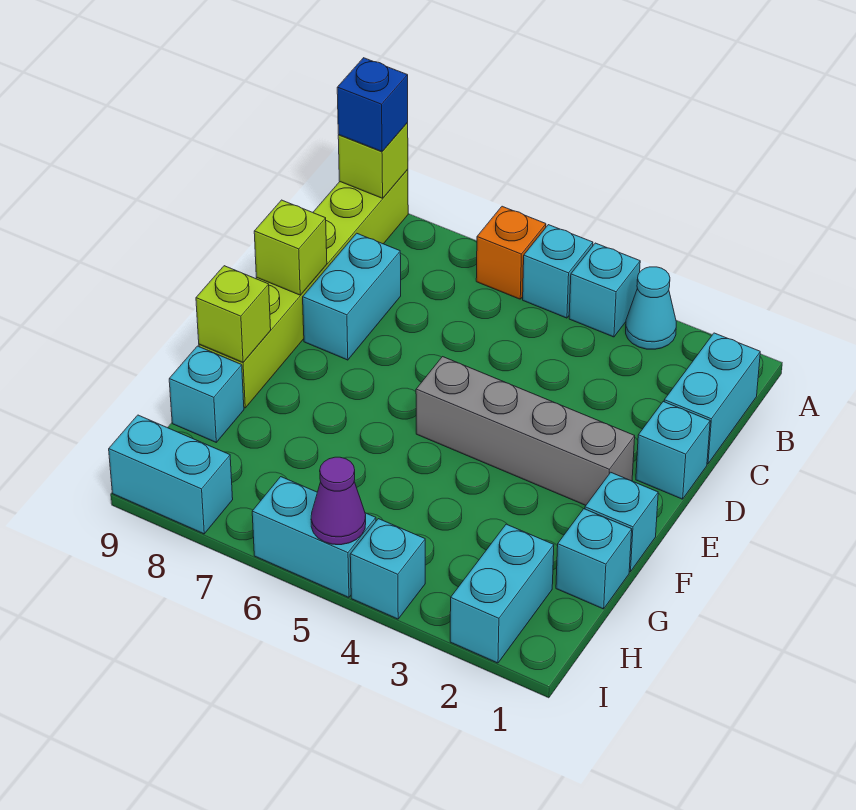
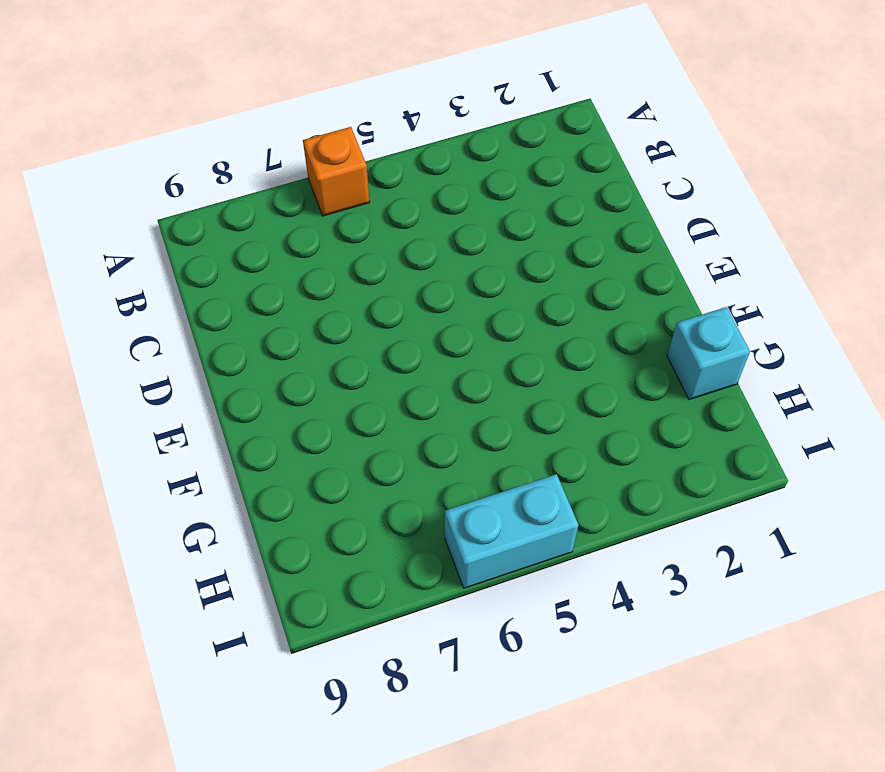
none -> cyan cone A3 level 1
none -> cyan brick A4 level 1
none -> cyan brick A5 level 1

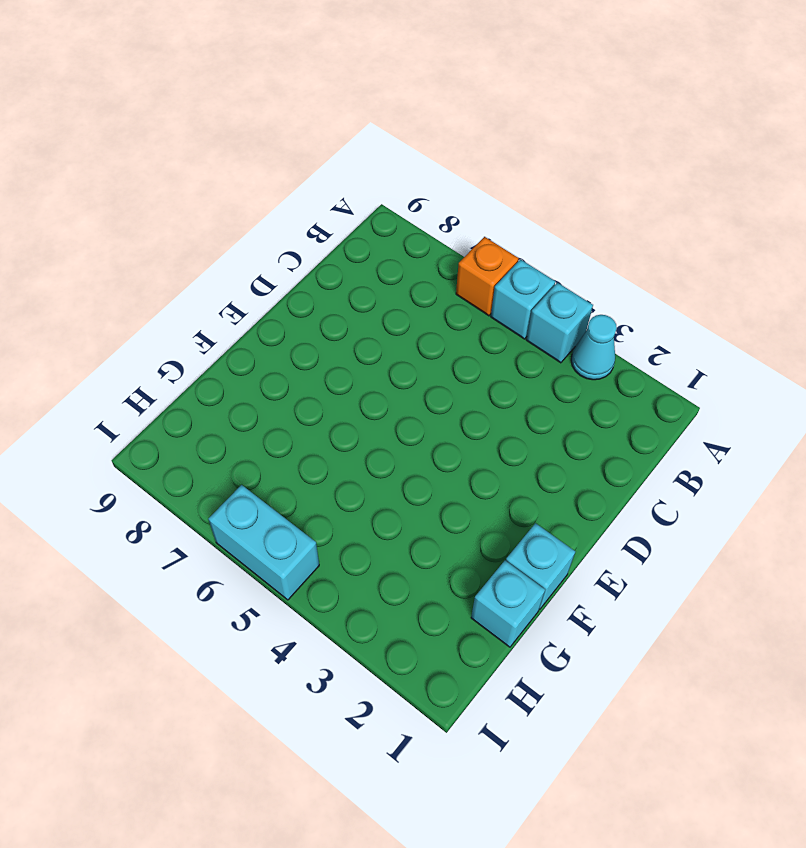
none -> lime brick A9:F9 level 1
none -> cyan brick B1:C1 level 1
none -> cyan brick C8:D8 level 1

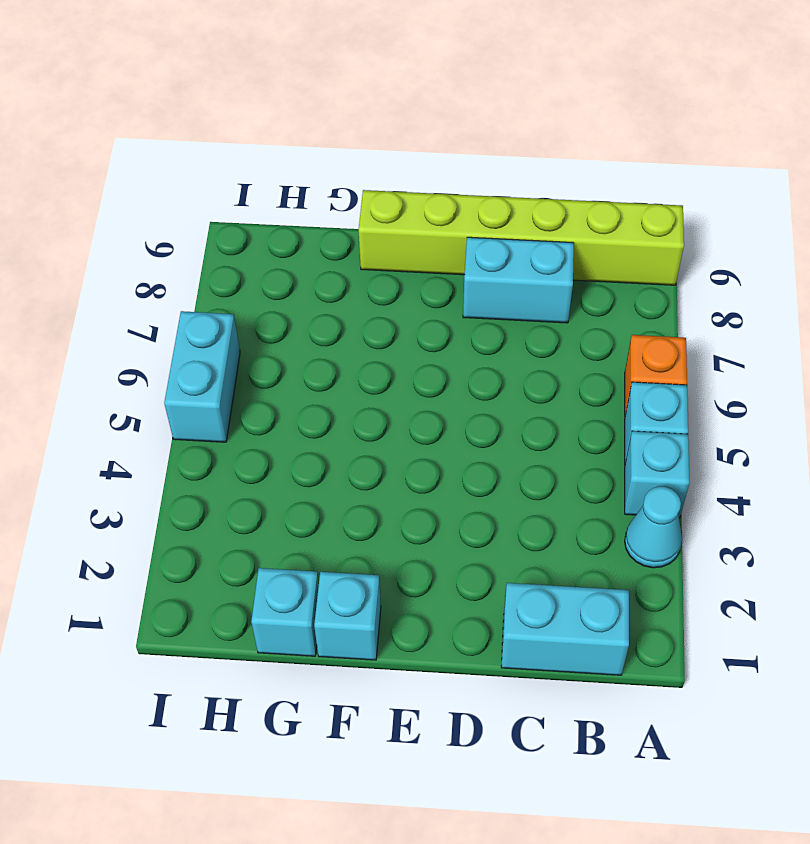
none -> cyan brick D1 level 1
none -> grey brick E2:E5 level 1
none -> cyan brick G9 level 1

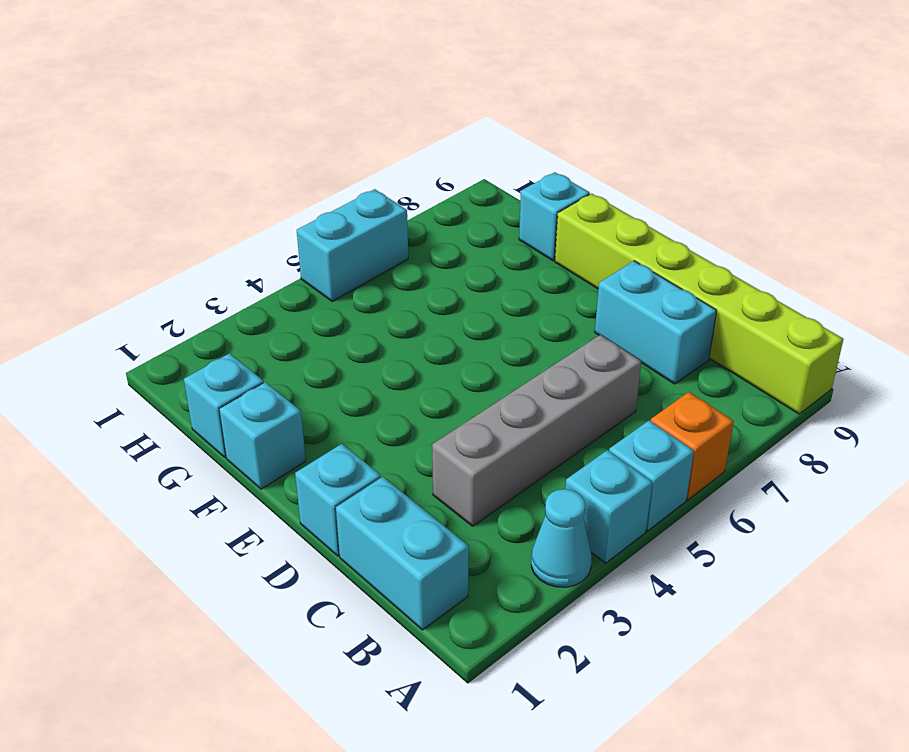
grey brick C3:C6 level 1 -> grey brick E2:E5 level 1
none -> cyan brick H2:I2 level 1
none -> cyan brick I4 level 1
none -> cyan brick I8:I9 level 1

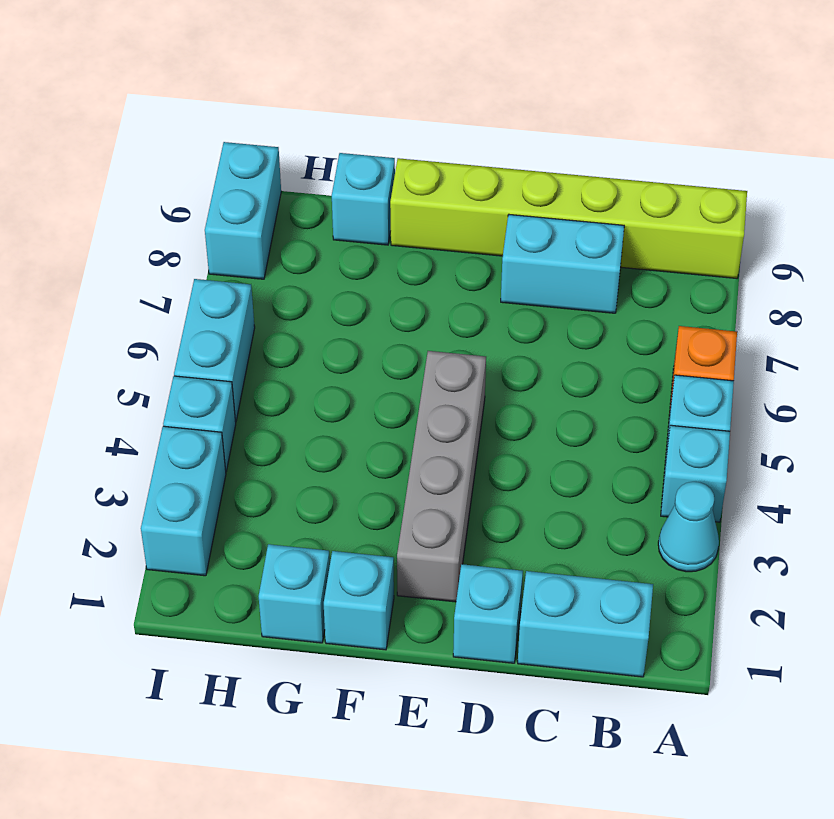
cyan brick I2:I3 level 1 -> cyan brick H2:I2 level 1
none -> lime brick A9 level 2
none -> lime brick D9 level 2
none -> lime brick F9 level 2

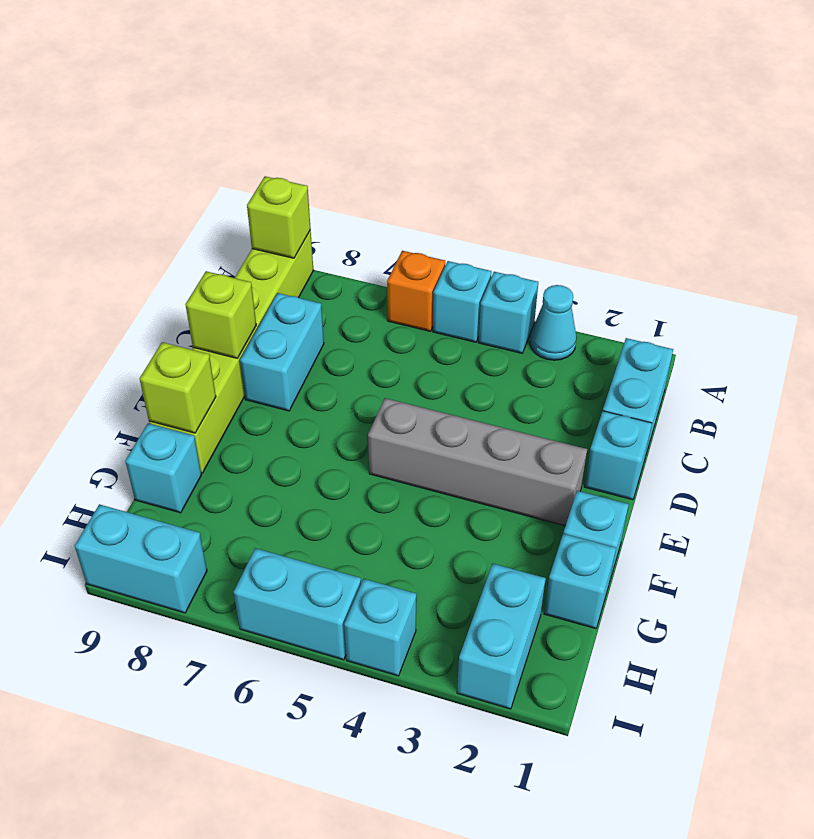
none -> purple cone I5 level 2
none -> blue brick A9 level 3

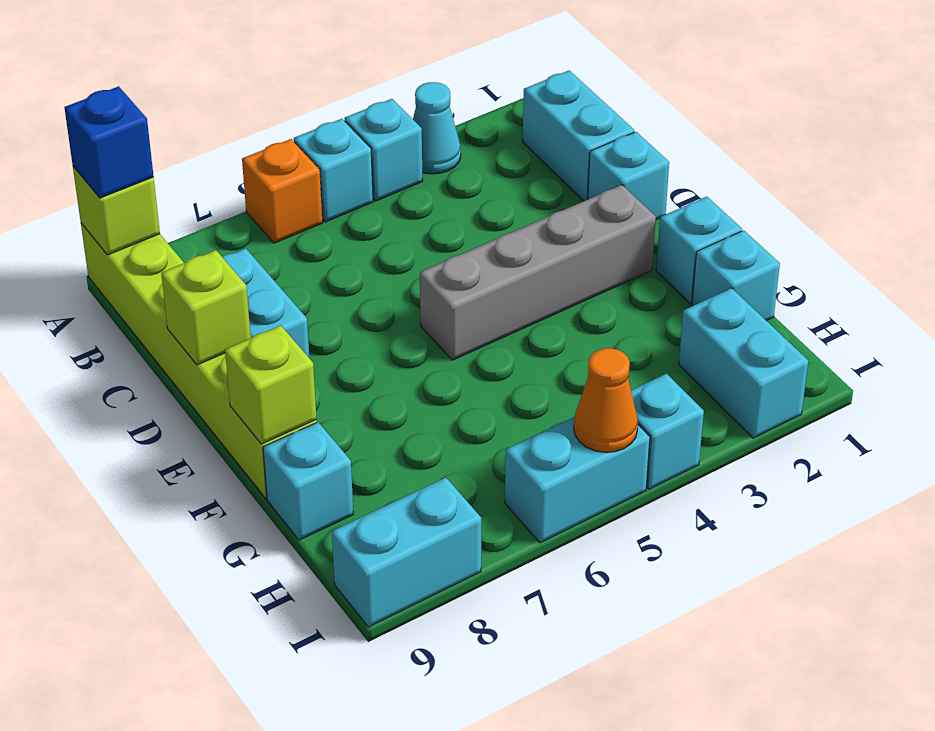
orange cone I5 level 2 -> purple cone I5 level 2

